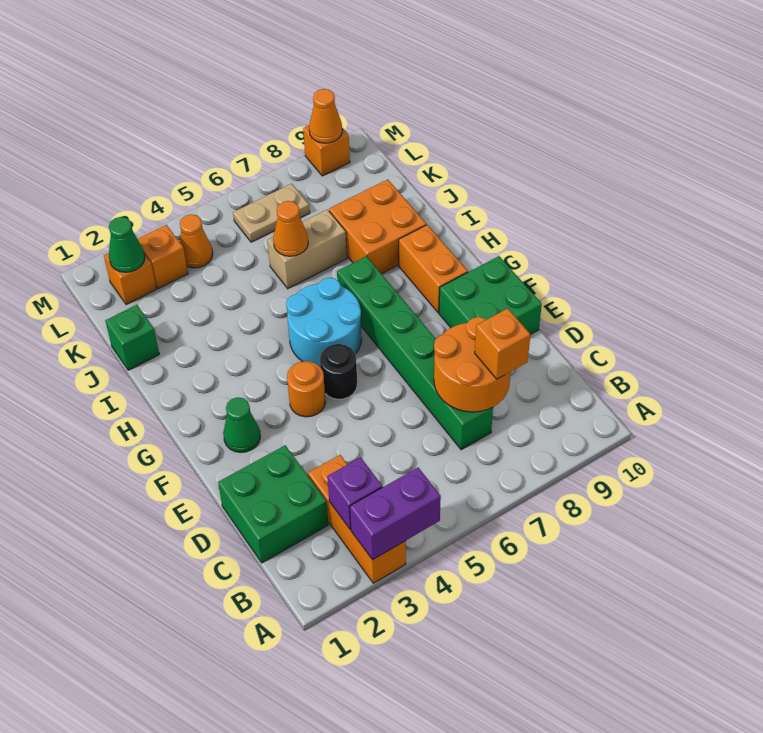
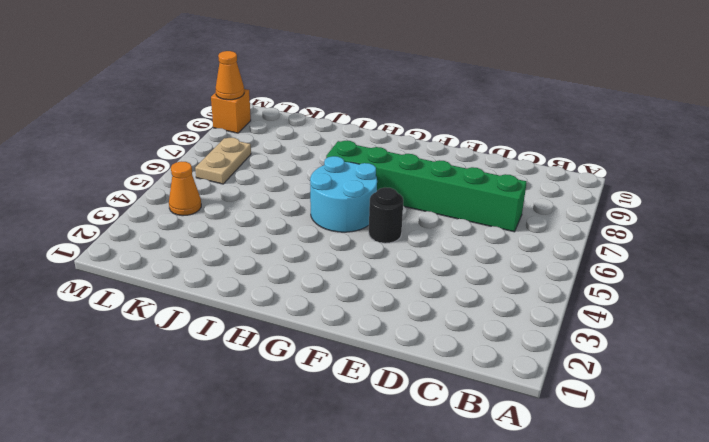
none -> orange brick A3:C3 level 1
none -> green brick C1:D2 level 1
none -> green brick E9:F10 level 1

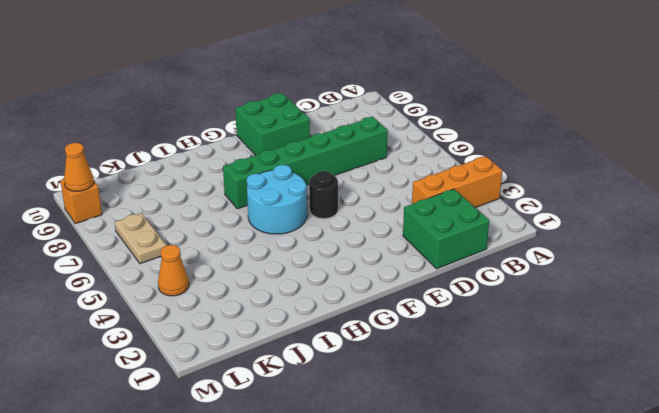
none -> green cone F2 level 1
none -> orange round brick F4 level 1
none -> orange brick G9:H9 level 1

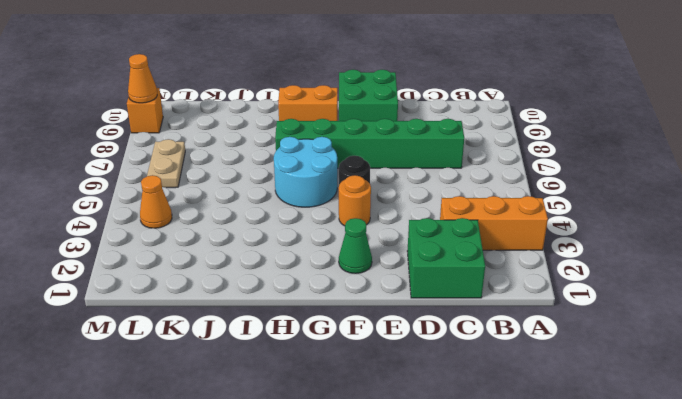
none -> orange brick I8:J9 level 1
none -> green brick J1 level 1
none -> tan brick J6:J7 level 1

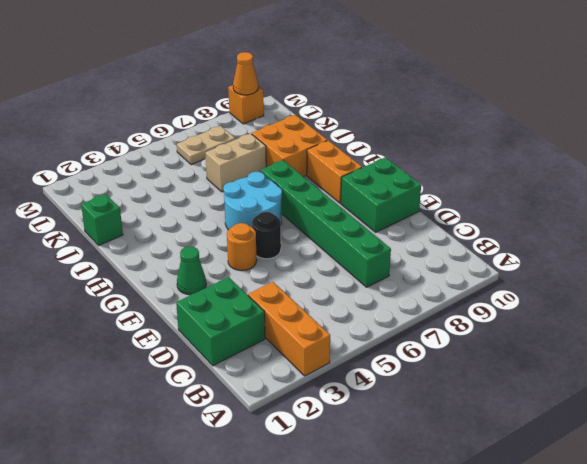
none -> orange brick L2 level 1
none -> orange brick L3 level 1
none -> orange cone L4 level 1

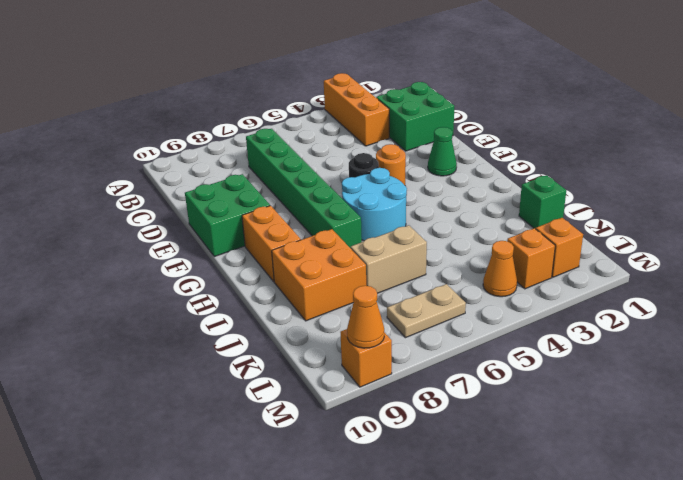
none -> purple brick A3:A4 level 2
none -> purple brick B3 level 2
none -> orange round brick C7:D8 level 2

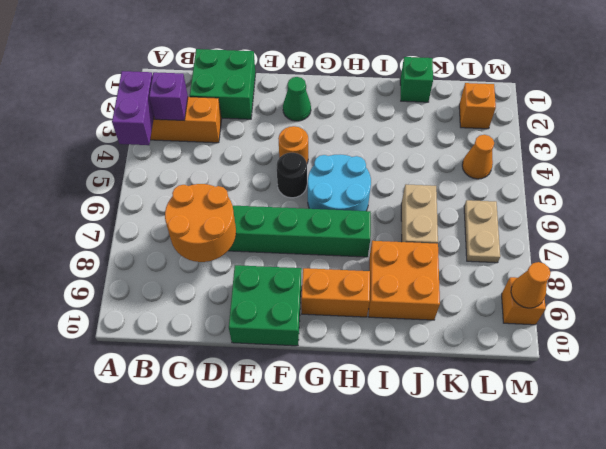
none -> orange brick L3 level 1
none -> orange cone J6 level 2
none -> green cone L2 level 2

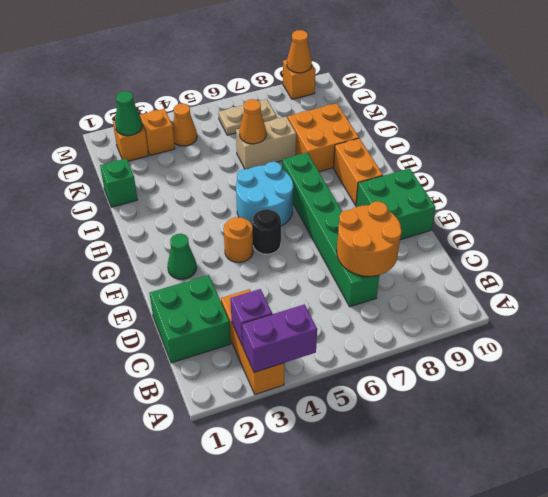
none -> orange brick C8 level 3

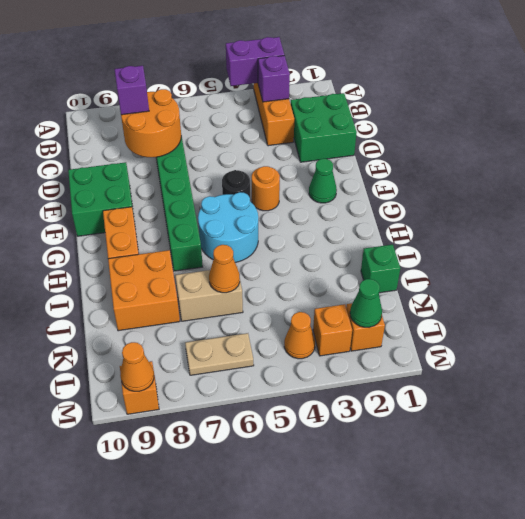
purple brick C8 level 3 -> orange brick C8 level 3

